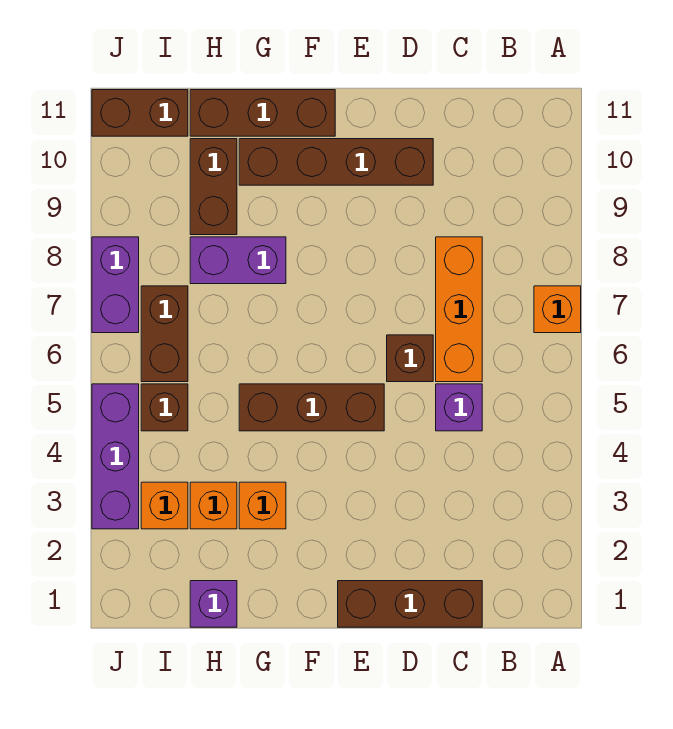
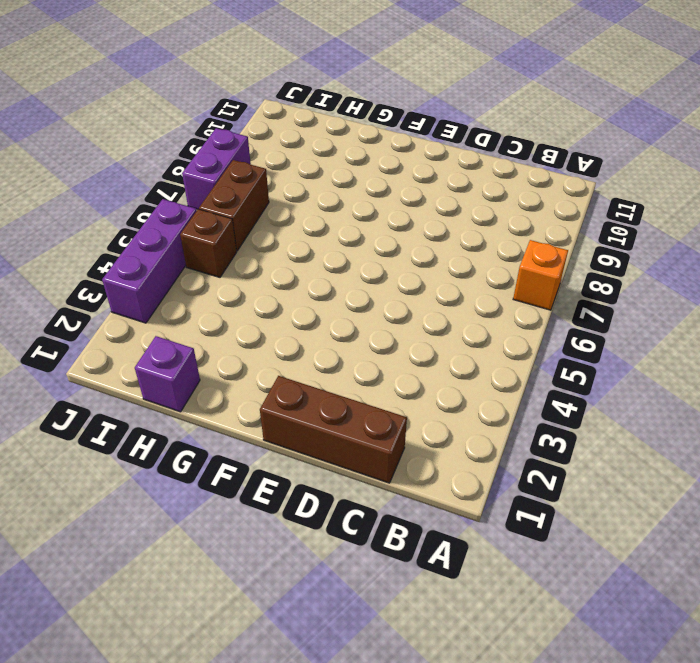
none -> purple brick C5 level 1
none -> orange brick C6:C8 level 1
none -> brown brick D6 level 1

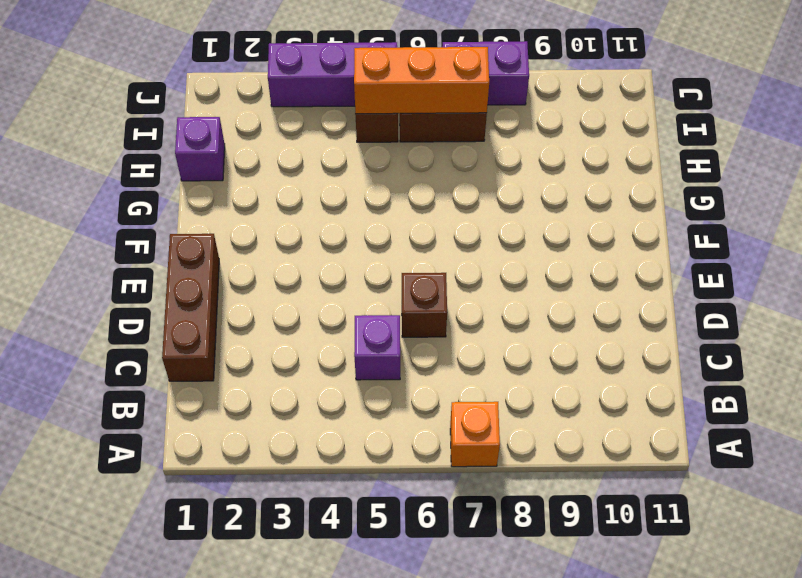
orange brick I5:I7 level 2 -> orange brick C6:C8 level 1
none -> brown brick D10:G10 level 1
none -> brown brick E5:G5 level 1
none -> brown brick F11:H11 level 1

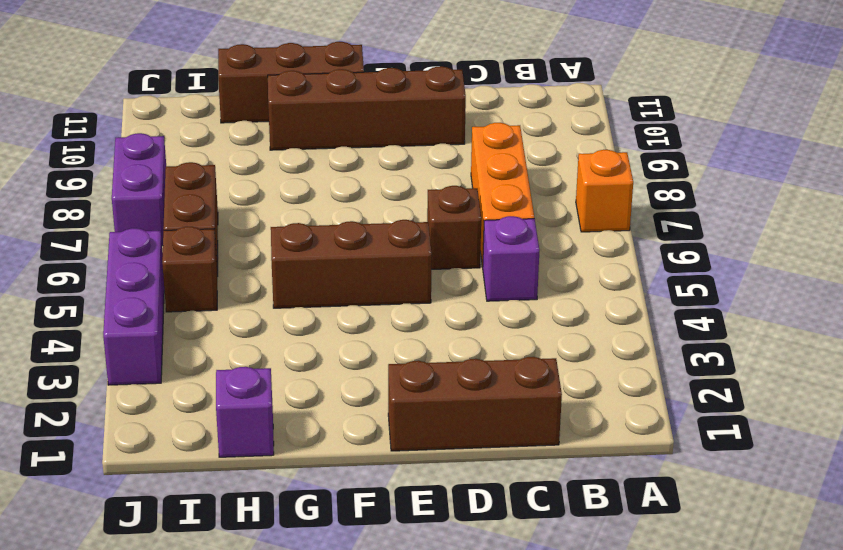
none -> orange brick G3 level 1
none -> purple brick G8:H8 level 1
none -> orange brick H3 level 1

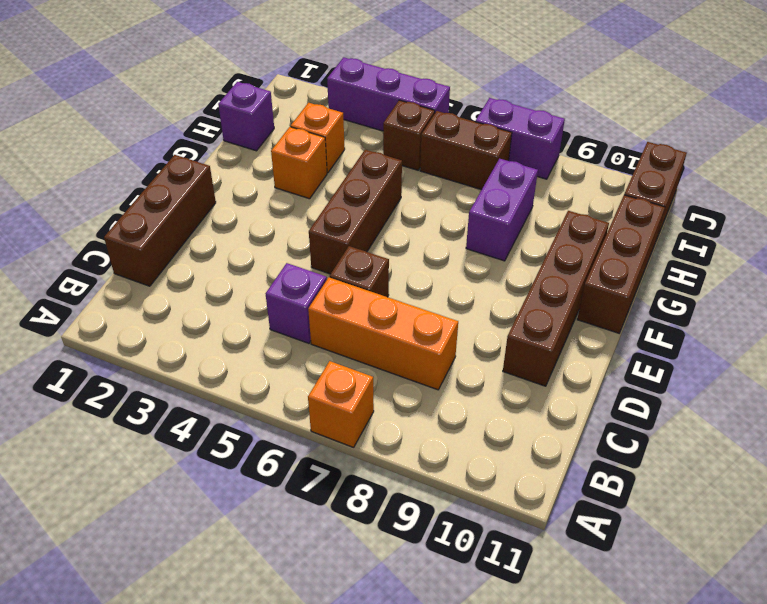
none -> brown brick H9:H10 level 1
none -> orange brick I3 level 1

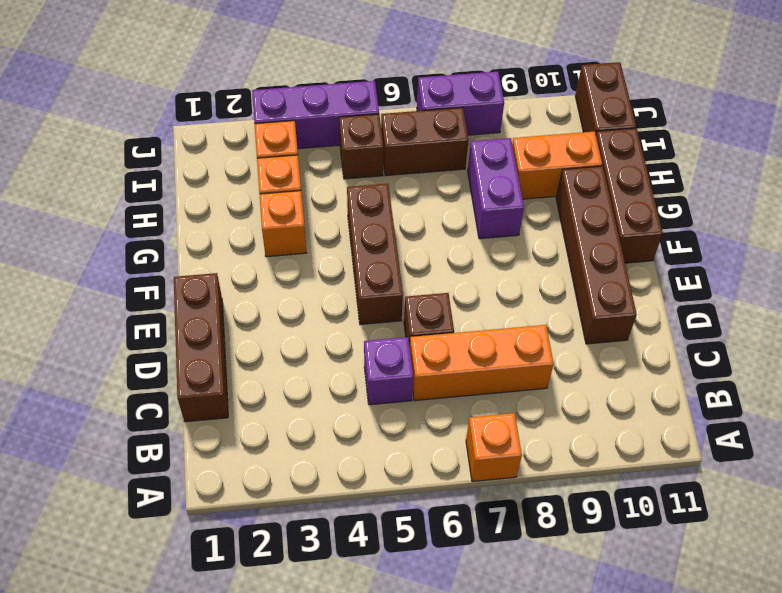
orange brick H9:H10 level 1 -> brown brick H9:H10 level 1
none -> purple brick H1 level 1

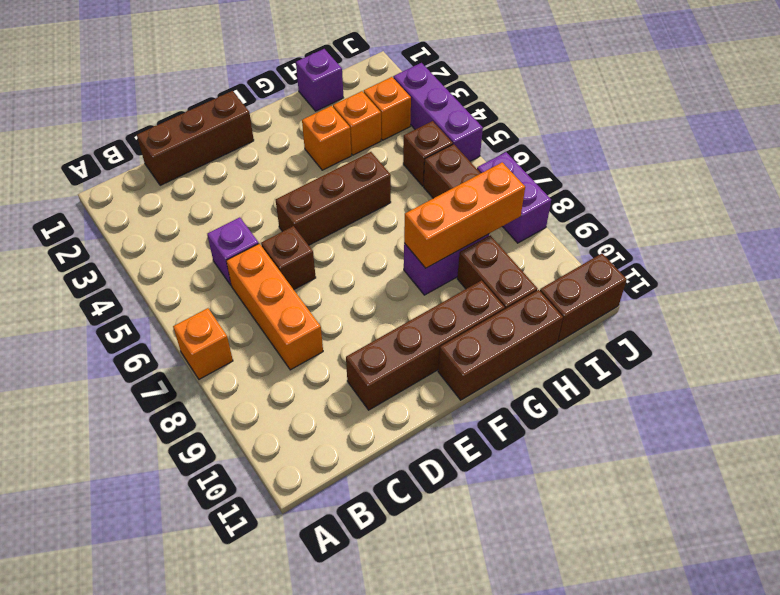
orange brick G8:I8 level 2 -> none

